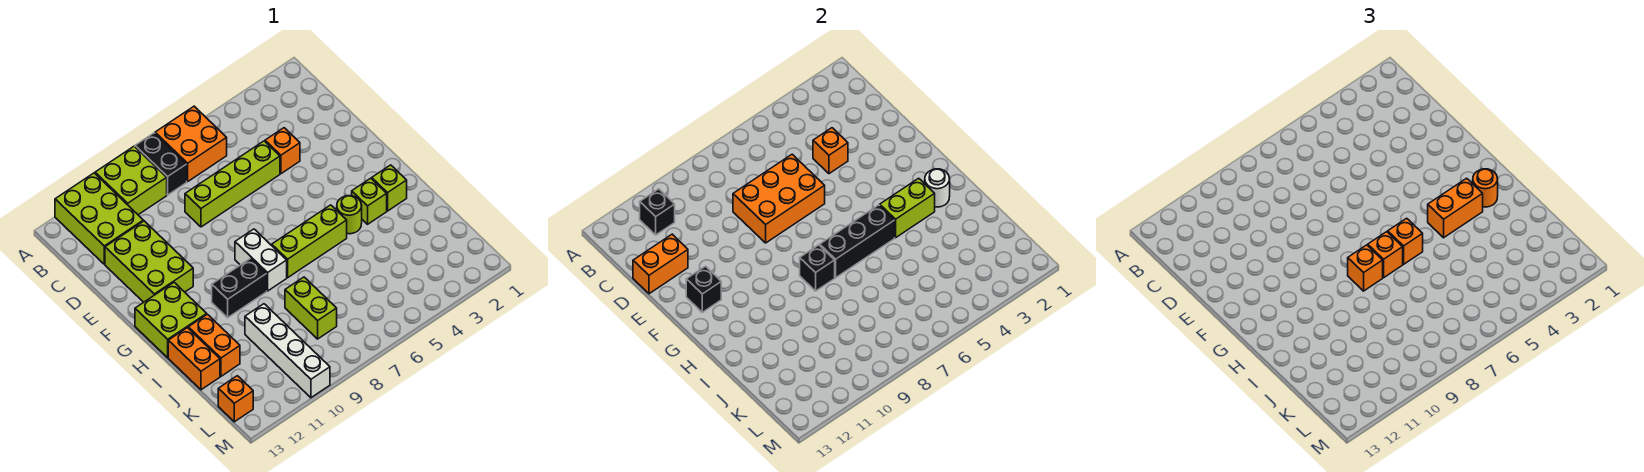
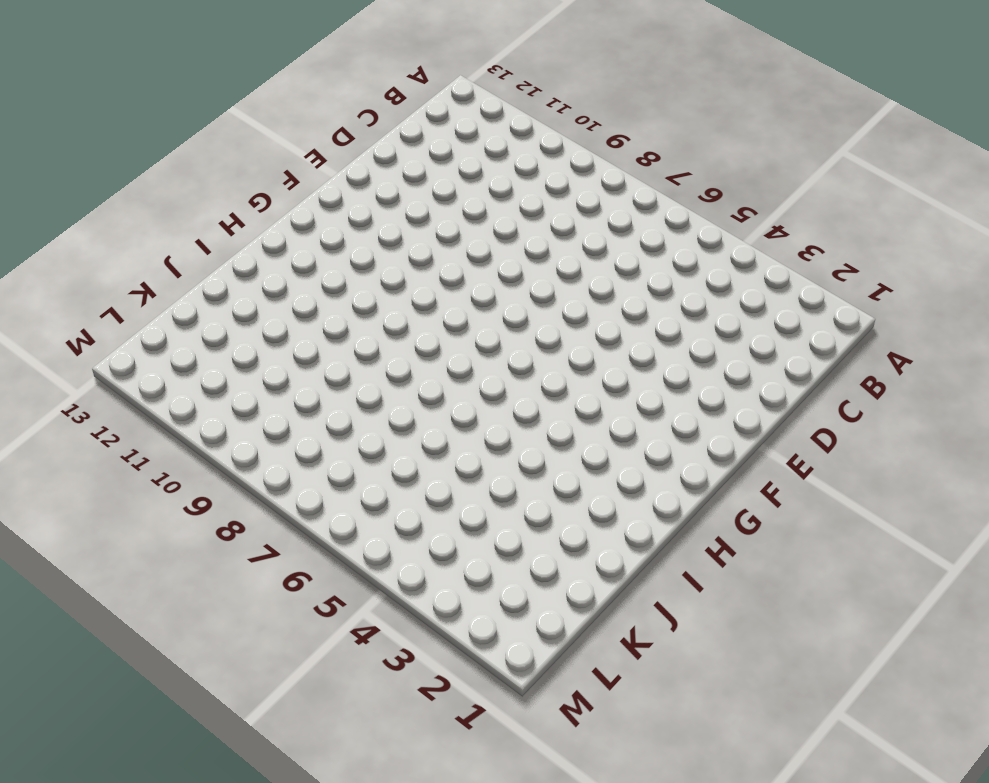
none -> orange brick A6:B7 level 1
none -> black brick A8:B8 level 1
none -> lime brick A9:B10 level 1
none -> lime brick A11:C12 level 1

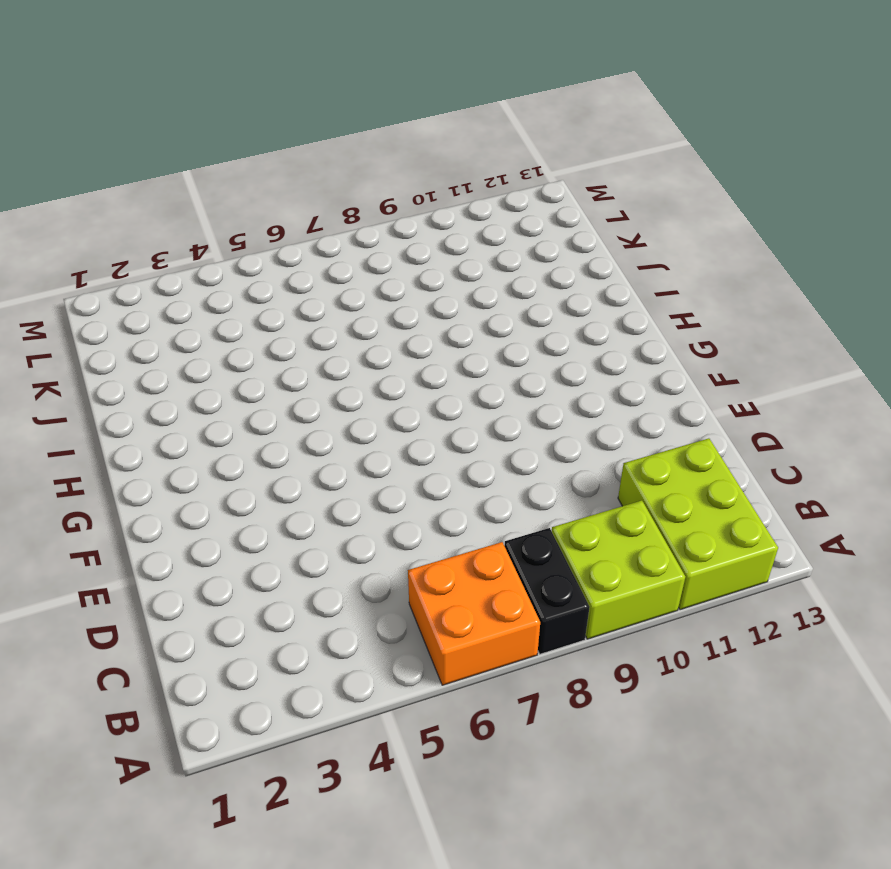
none -> orange brick D4 level 1
none -> lime brick D5:D8 level 1
none -> lime brick D11:F12 level 1
none -> white brick G8:H8 level 1

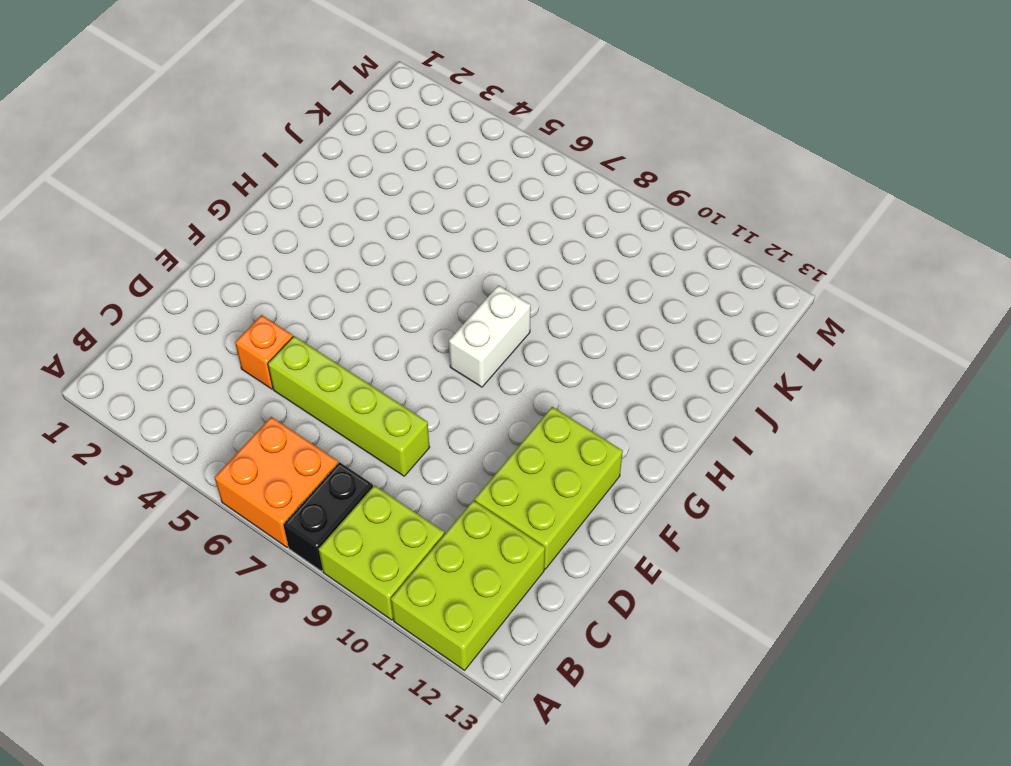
none -> lime brick G12:H13 level 1
none -> lime brick H2 level 1
none -> lime brick H3 level 1
none -> lime round brick H4 level 1

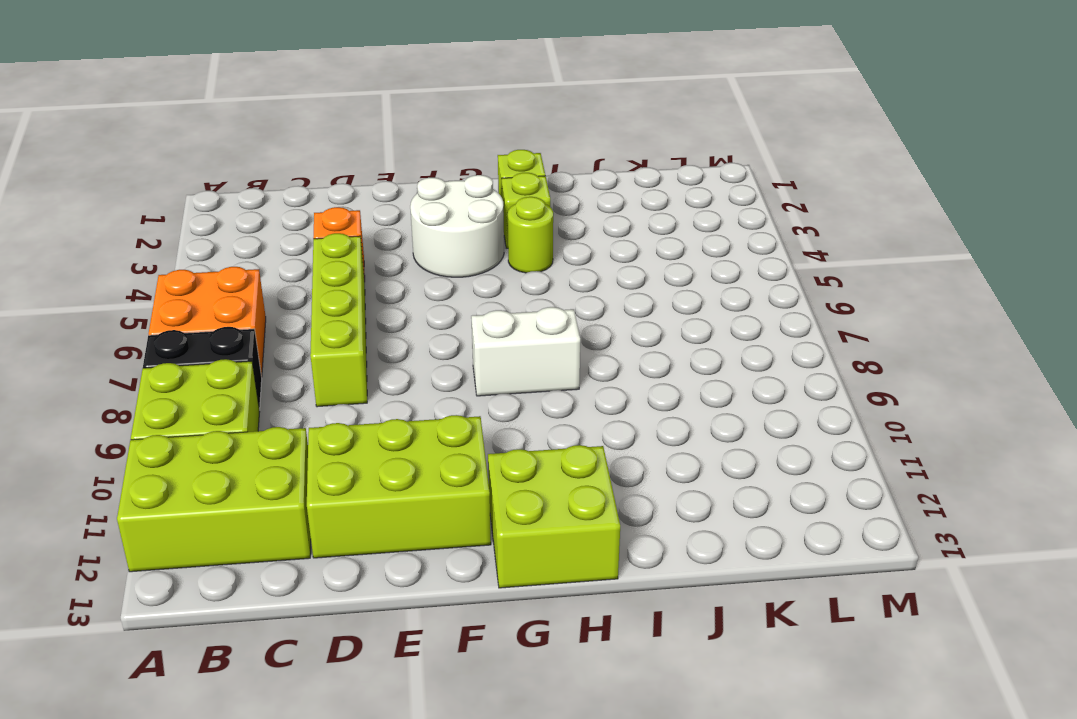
white round brick F3:G4 level 1 -> none
none -> lime brick H5:H7 level 1
none -> black brick H9:H10 level 1
none -> orange brick I12:J12 level 1
none -> orange brick I13:J13 level 1

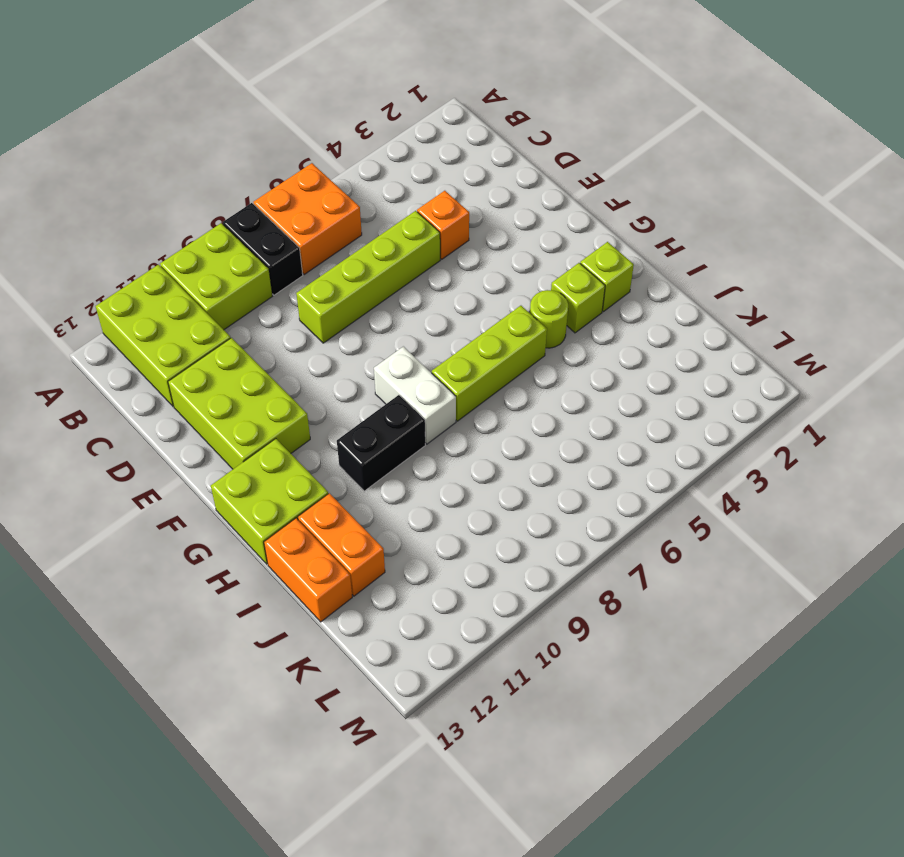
none -> lime brick J8:K8 level 1
none -> white brick J10:M10 level 1
none -> orange brick L13 level 1
none -> black brick B11 level 2

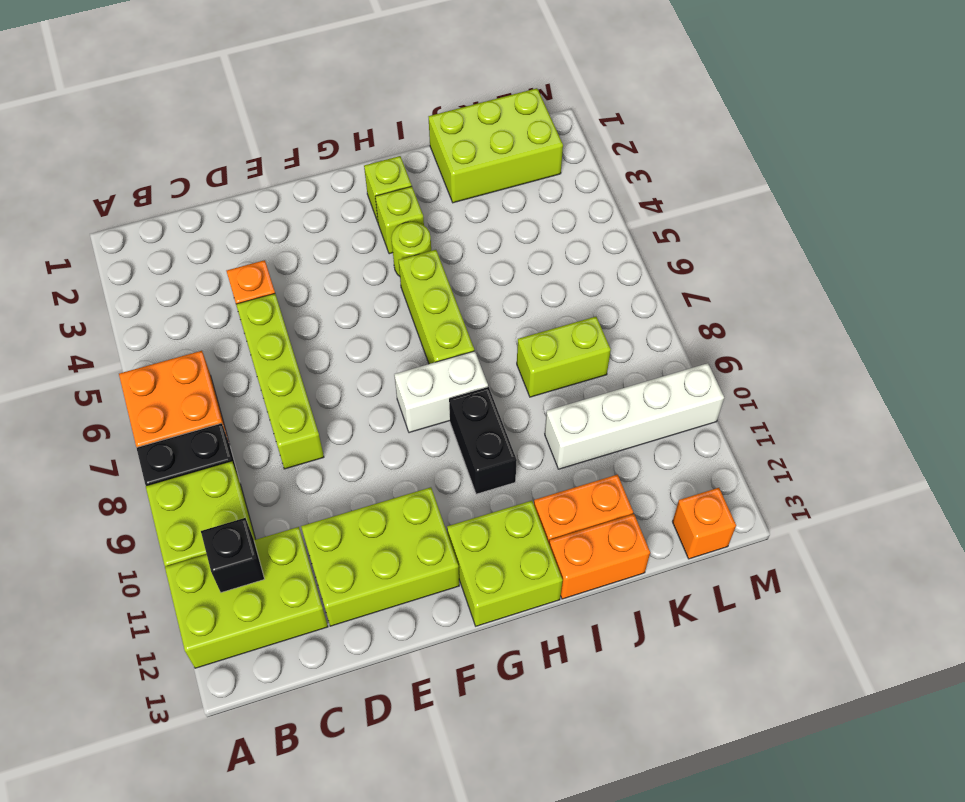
lime brick J1:L2 level 1 -> none
none -> orange brick D4 level 2
none -> orange brick D6:E8 level 2
none -> orange brick D12:D13 level 2
none -> black brick F12 level 2

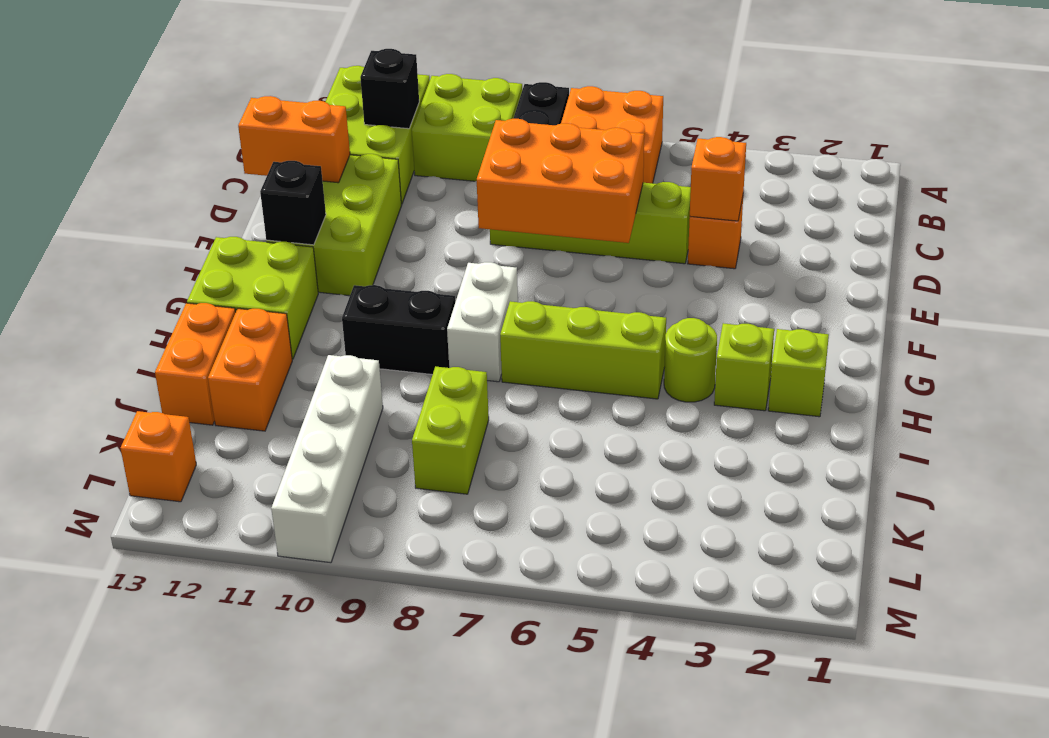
none -> white round brick H2 level 2
none -> lime brick H3:H4 level 2
none -> black brick H5:H7 level 2
none -> black brick H8 level 2

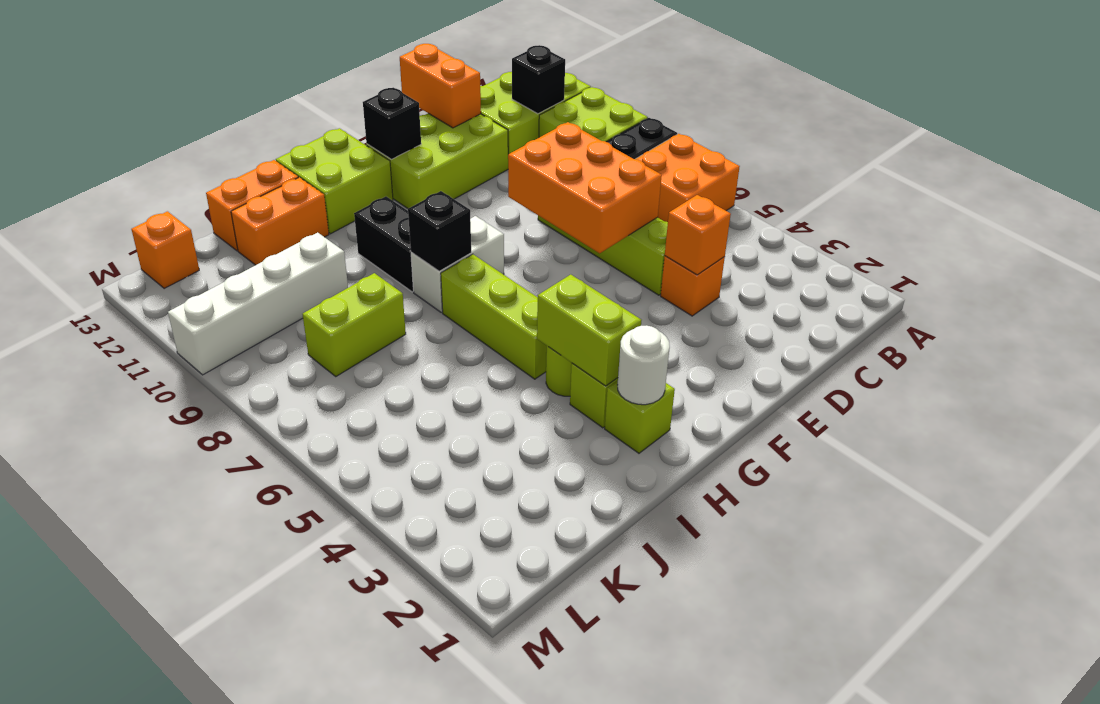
none -> black brick H5:H7 level 2
none -> orange round brick H2 level 3
none -> orange brick H3:H4 level 3
none -> orange brick H6 level 3

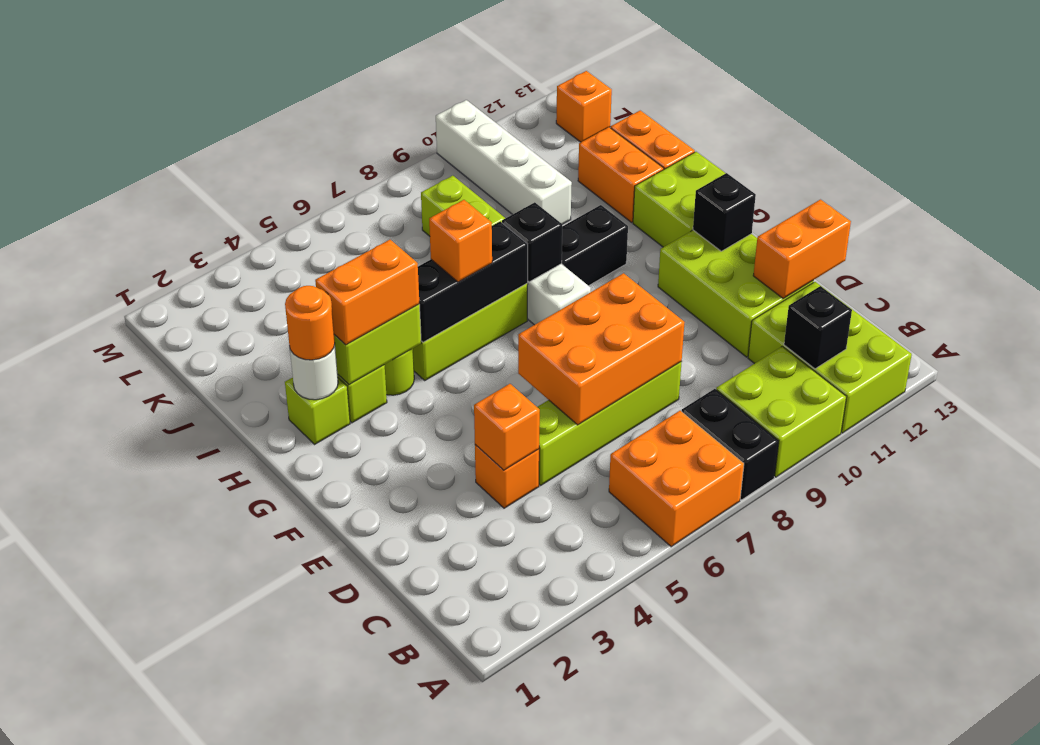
none -> orange brick H7 level 3
none -> orange brick H8 level 3

